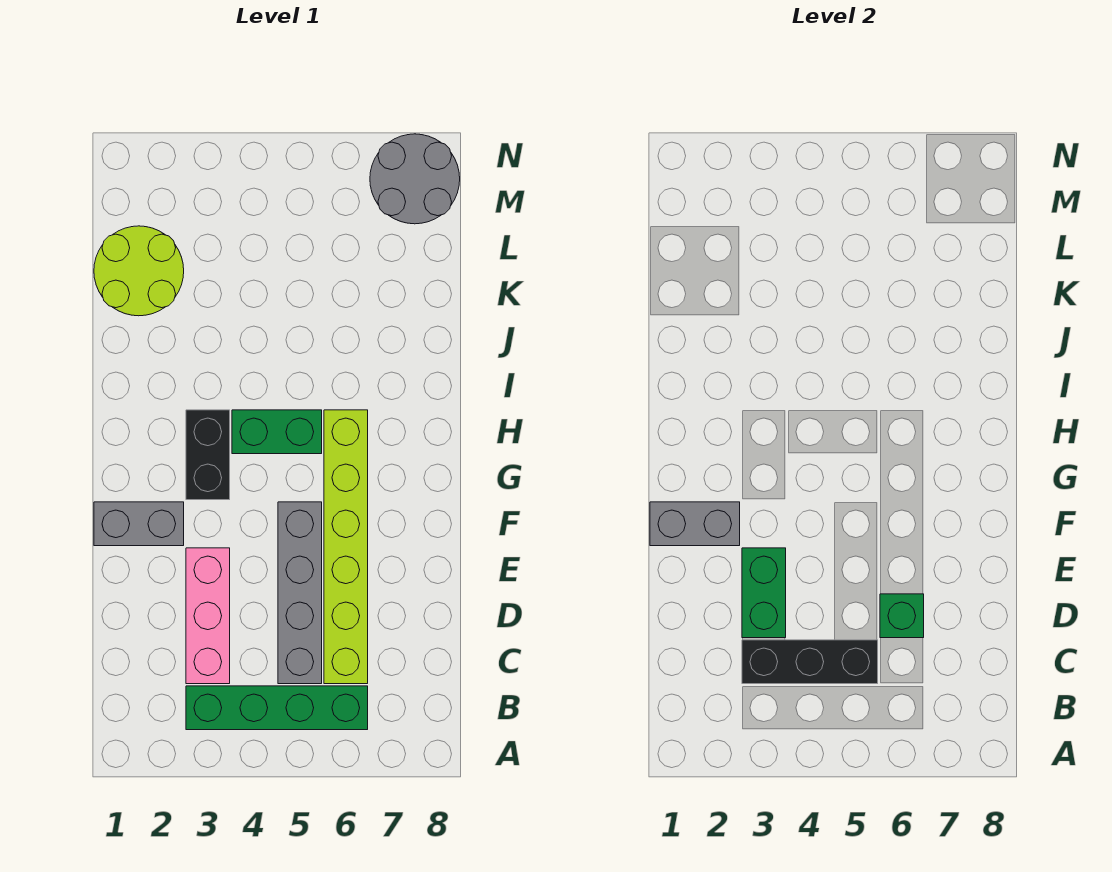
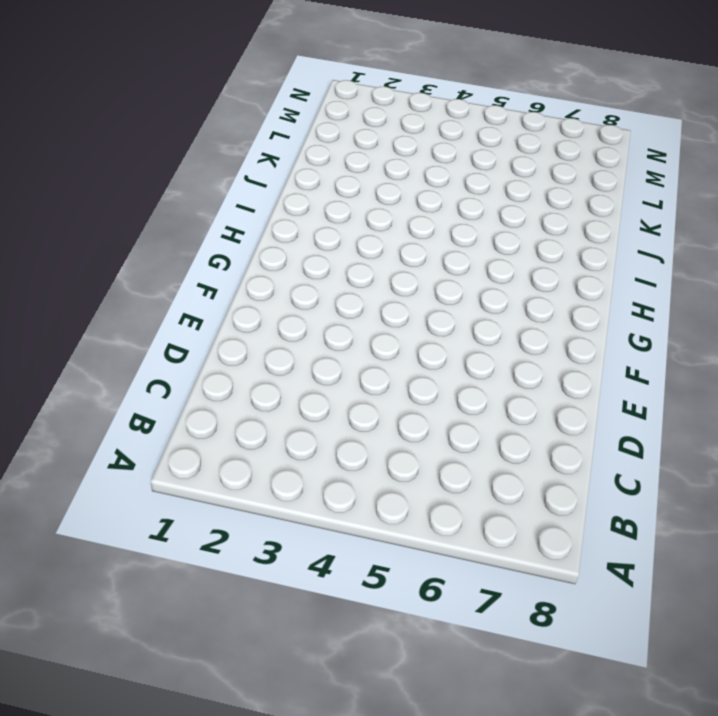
none -> green brick B3:B6 level 1
none -> pink brick C3:E3 level 1
none -> grey brick C5:F5 level 1

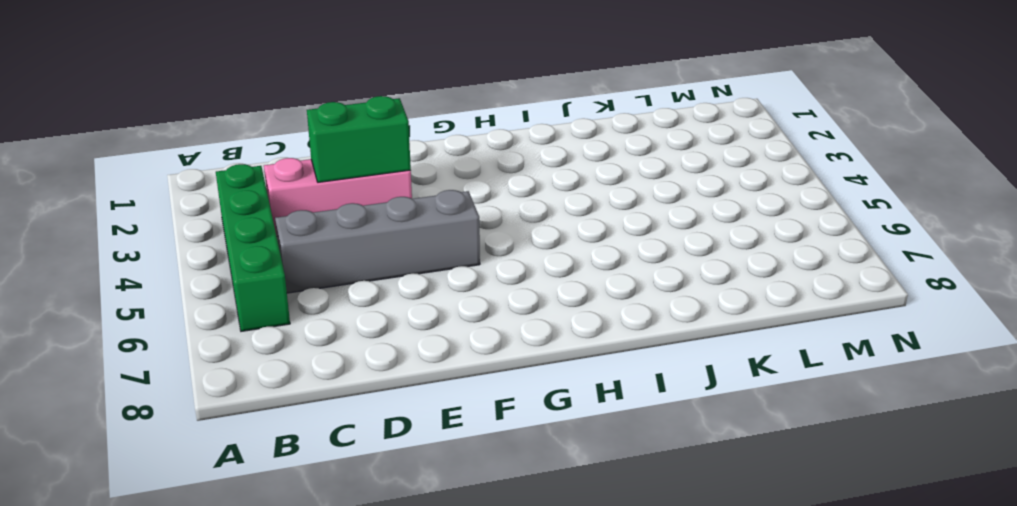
none -> lime brick C6:H6 level 1
none -> grey brick F1:F2 level 1
none -> black brick G3:H3 level 1

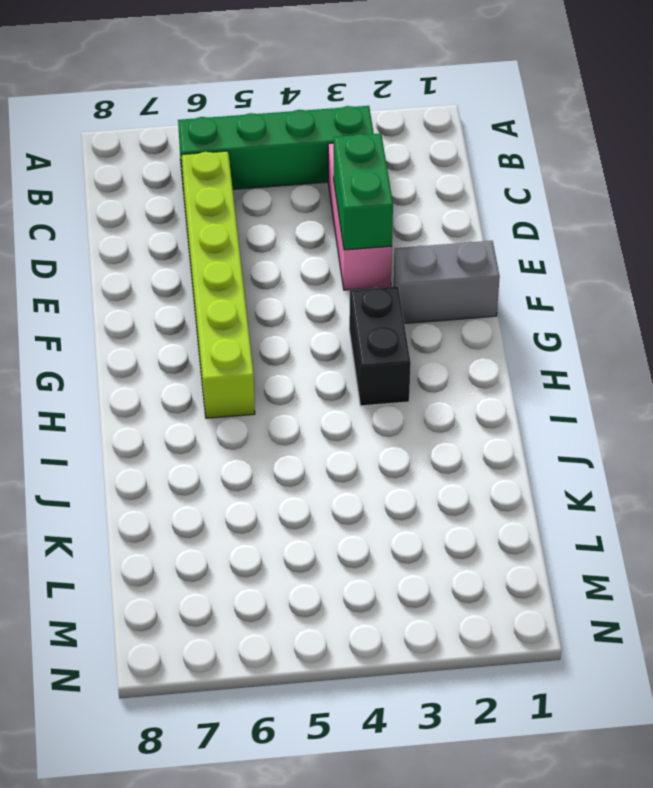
none -> grey brick C5:F5 level 1
none -> green brick H4:H5 level 1
none -> lime round brick K1:L2 level 1

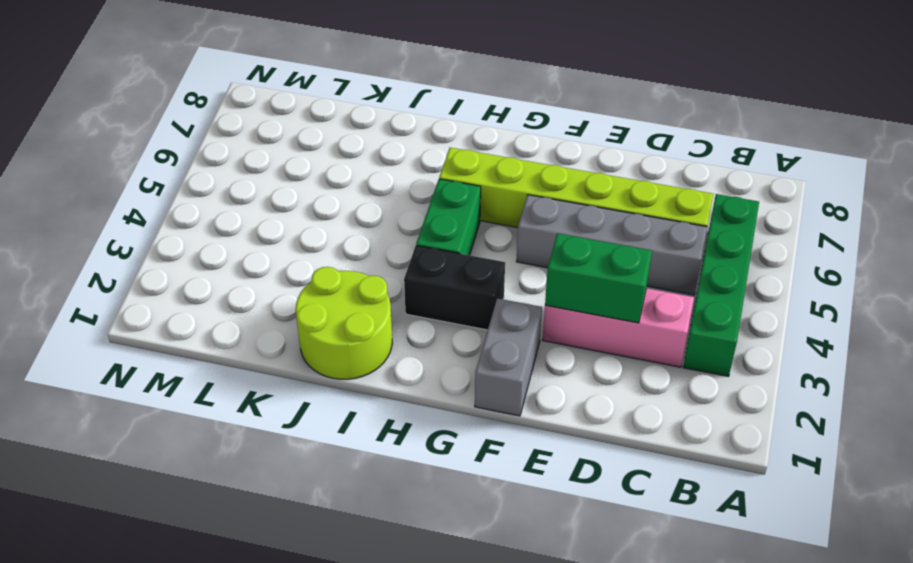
lime round brick I1:J2 level 1 -> lime round brick K1:L2 level 1
none -> grey round brick M7:N8 level 1
none -> black brick C3:C5 level 2
none -> green brick D6 level 2

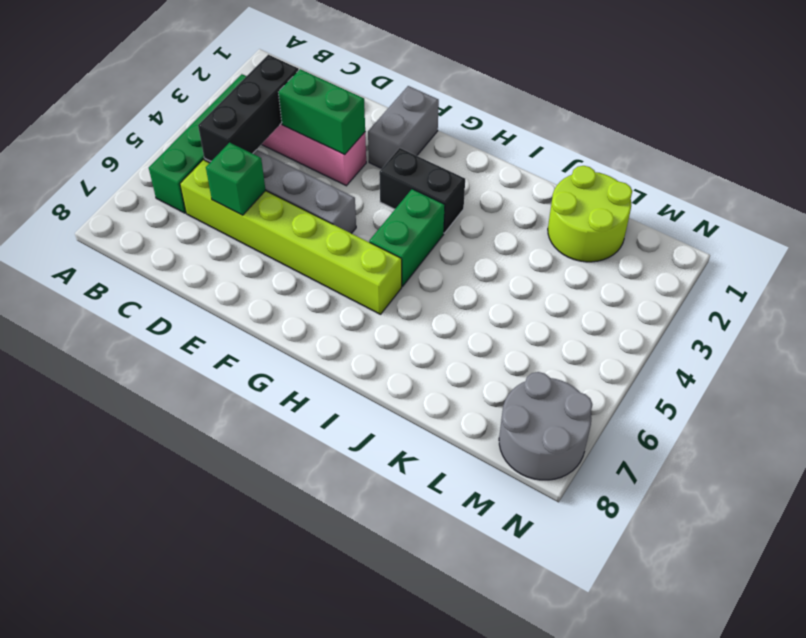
none -> grey brick F1:F2 level 2

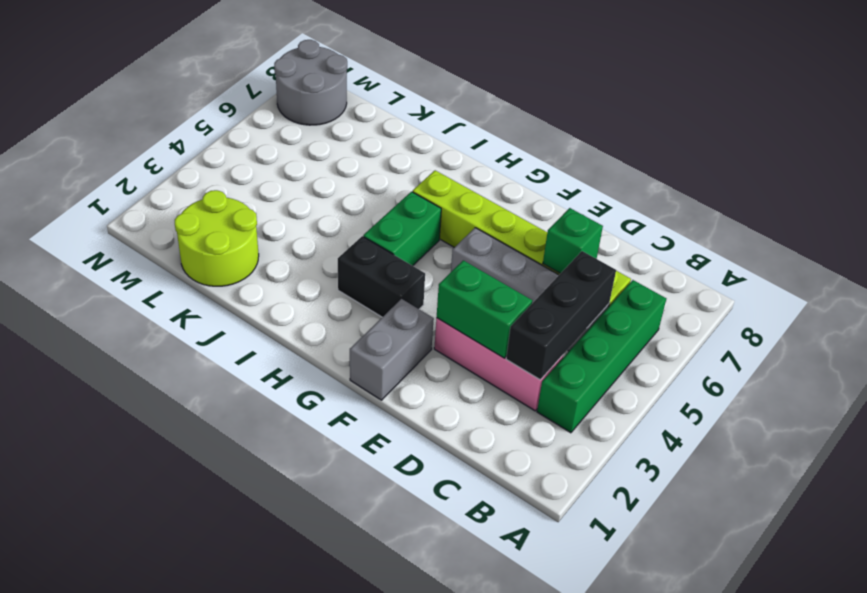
none -> grey brick F1:F2 level 2

